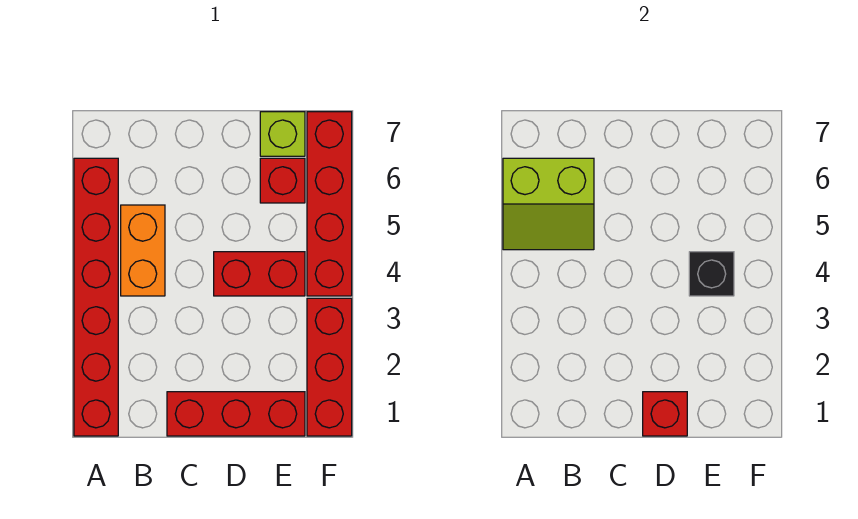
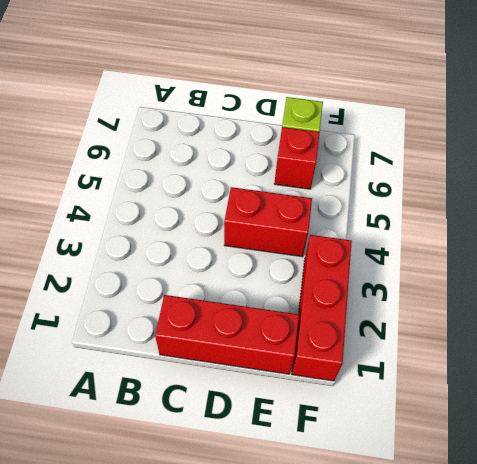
none -> red brick A1:A6 level 1
none -> orange brick B4:B5 level 1

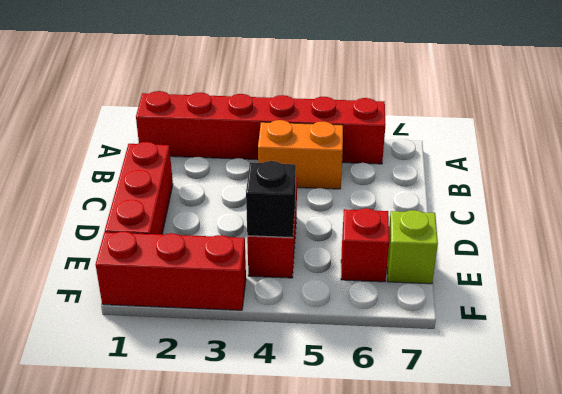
none -> red brick F4:F7 level 1
none -> lime slope A5:B6 level 2 top 6

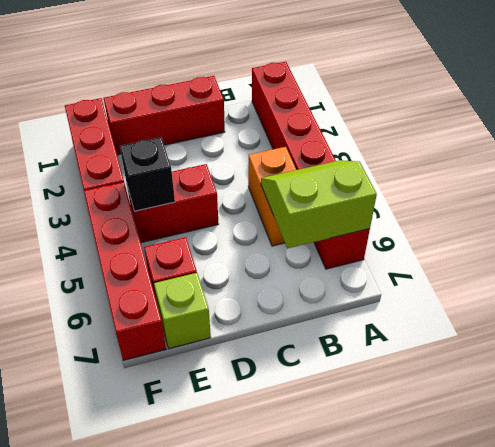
none -> red brick D1 level 2

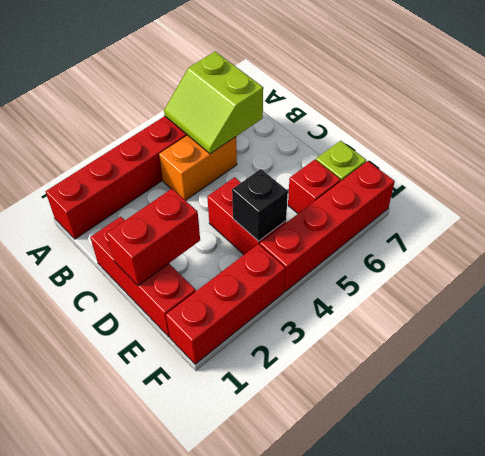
red brick D1:D2 level 2 -> red brick D1 level 2

